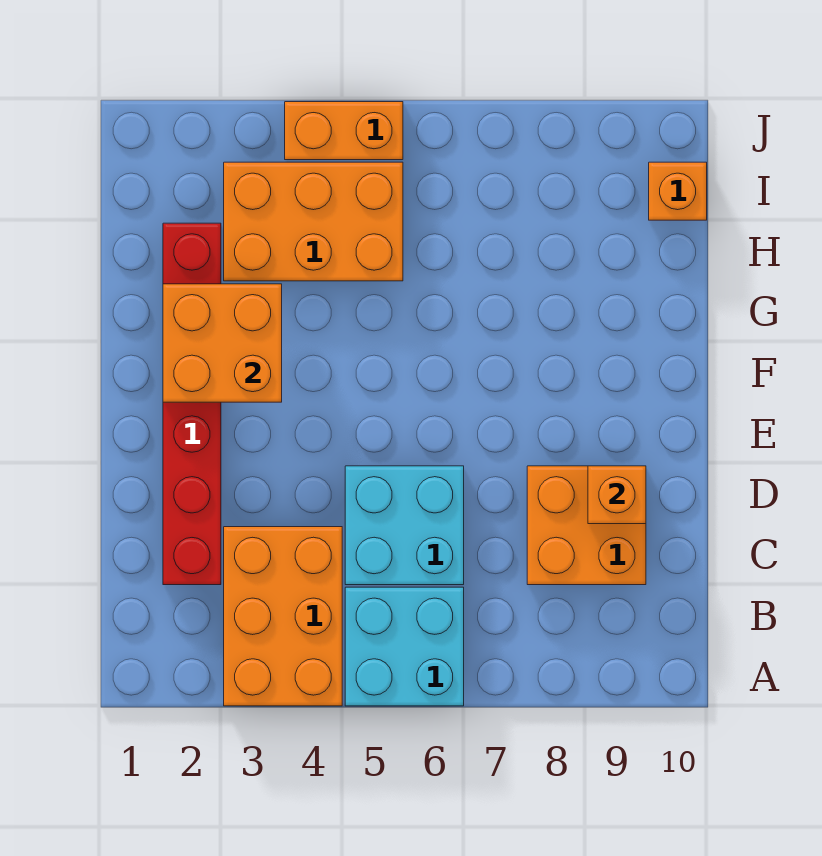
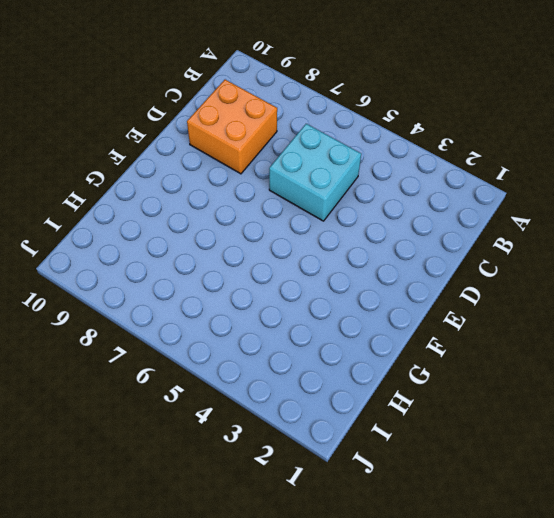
none -> orange brick A3:C4 level 1
none -> cyan brick A5:B6 level 1

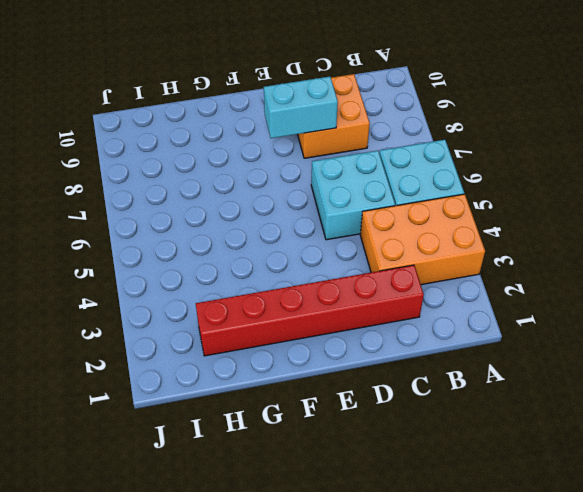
cyan brick D8:E8 level 2 -> none
none -> orange brick H3:I5 level 1
none -> orange brick I10 level 1

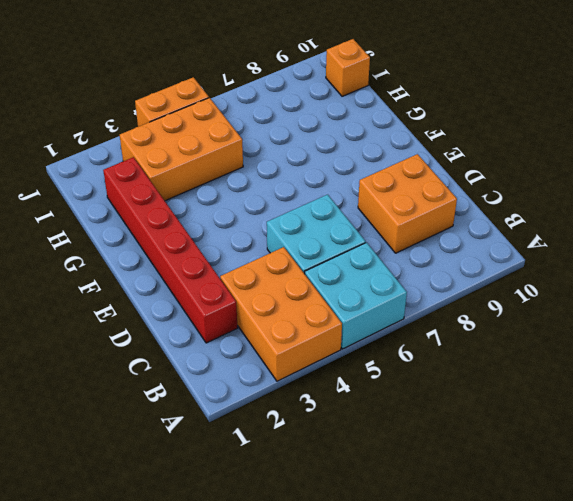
none -> orange brick D9 level 2
none -> orange brick F2:G3 level 2

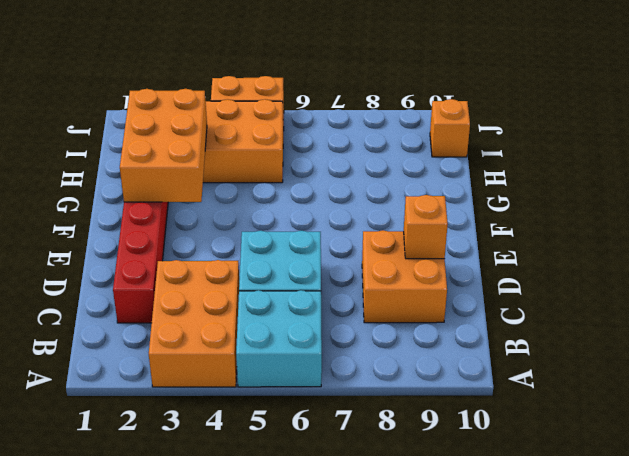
orange brick F2:H3 level 2 -> orange brick F2:G3 level 2

